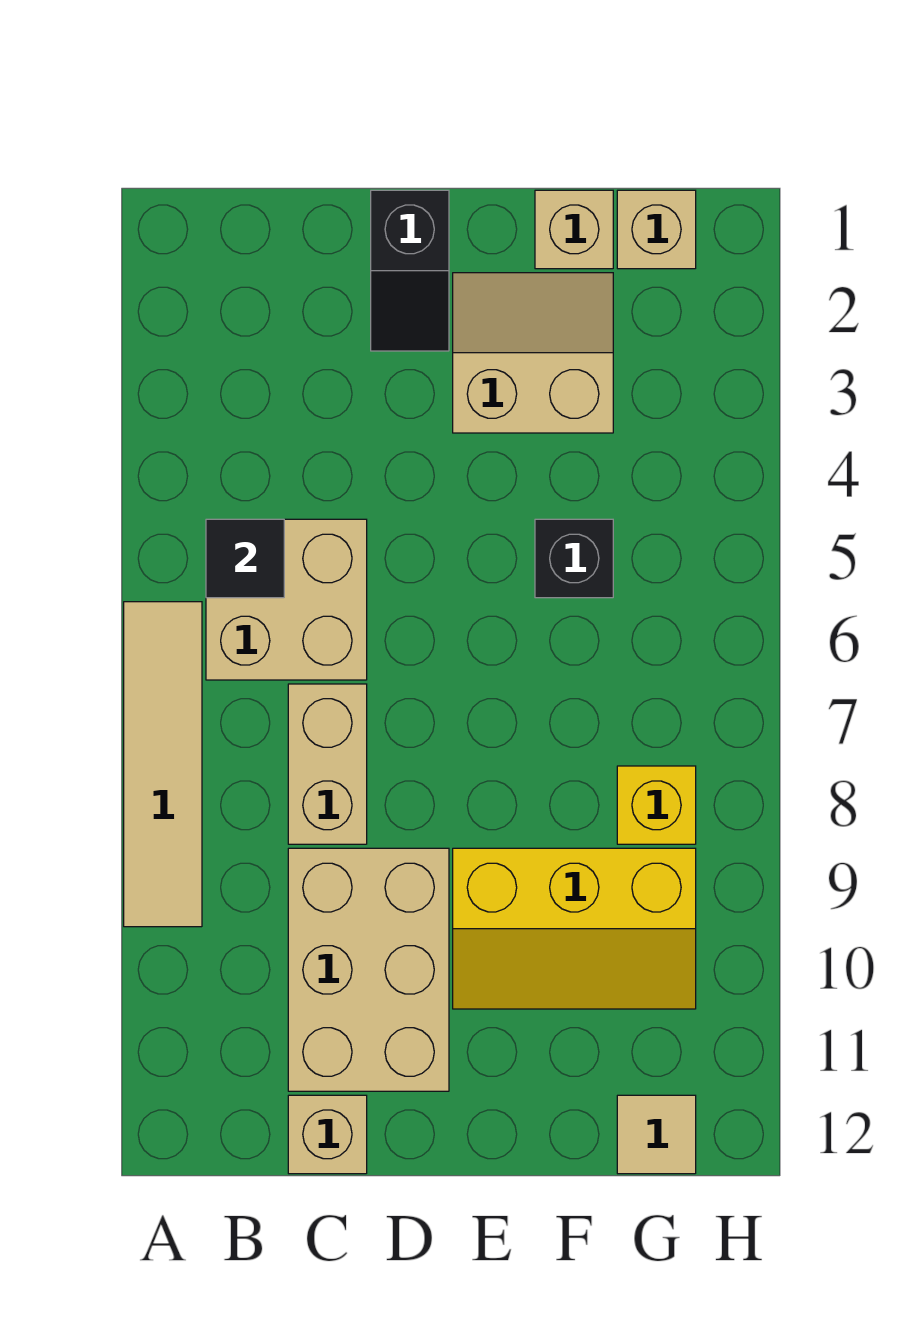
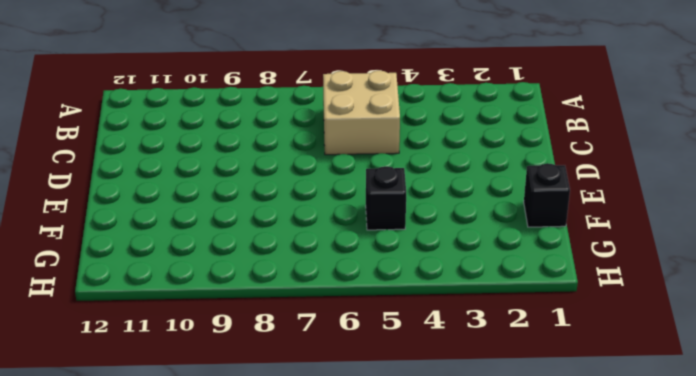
black brick F1 level 1 -> tan brick F1 level 1
none -> tan tile A6:A9 level 1
none -> tan brick C7:C8 level 1
none -> tan brick C9:D11 level 1

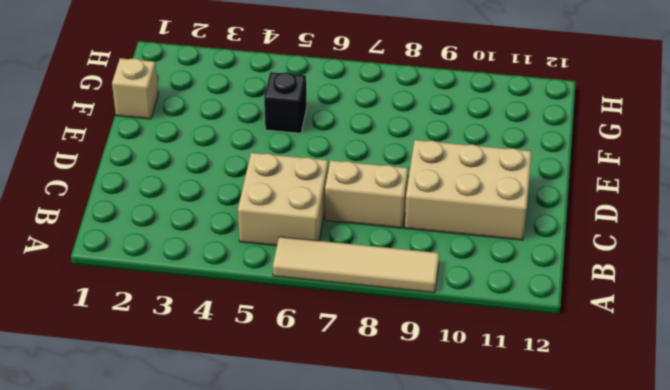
none -> tan brick C12 level 1
none -> black slope D1:D2 level 1 top 1
none -> tan slope E2:F3 level 1 top 3

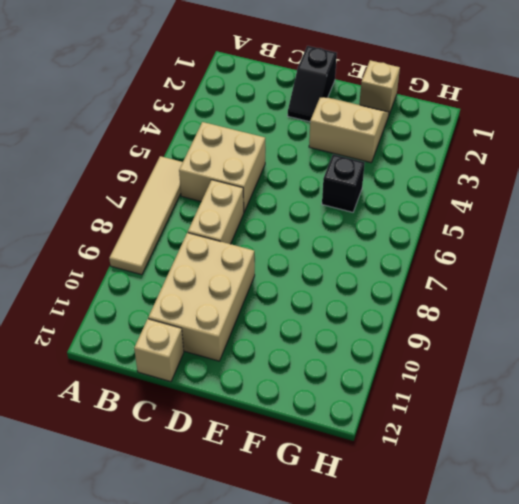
none -> yellow slope E9:G10 level 1 top 9
none -> tan brick G1 level 1
none -> yellow brick G8 level 1

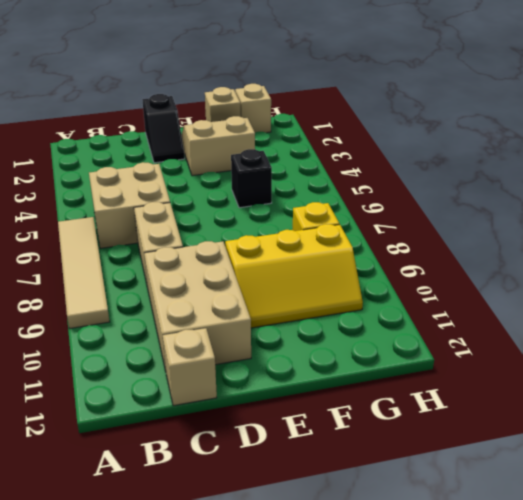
none -> tan tile G12 level 1
none -> black tile B5 level 2

